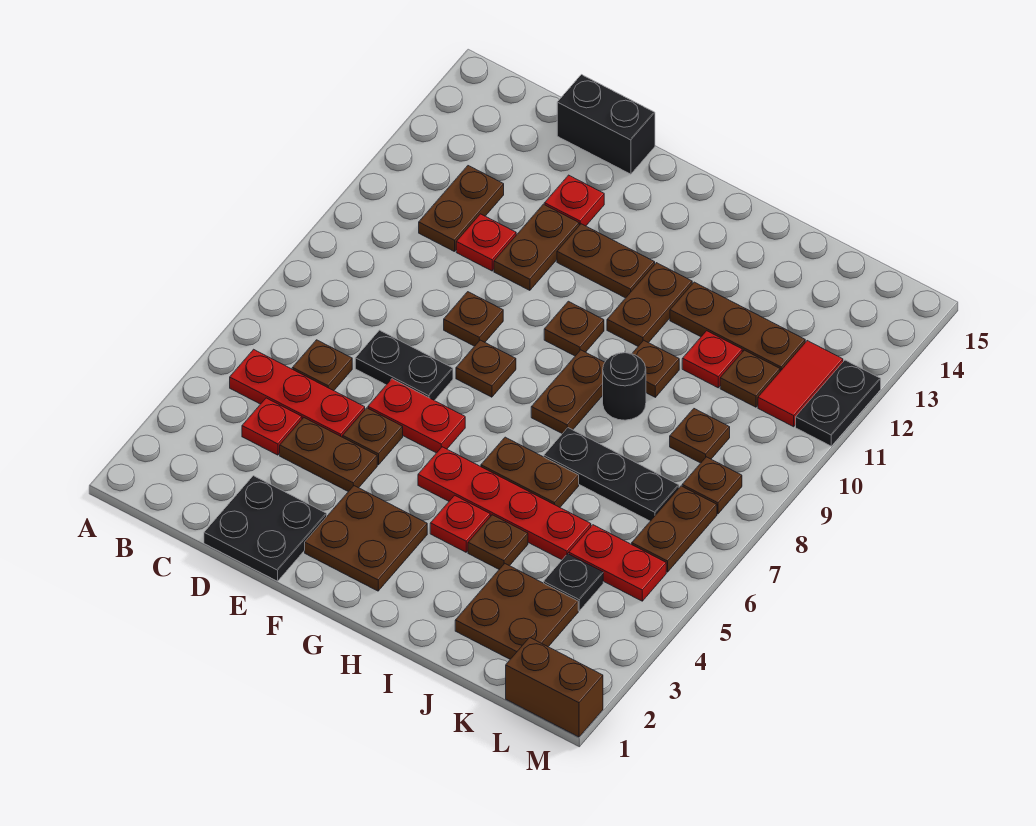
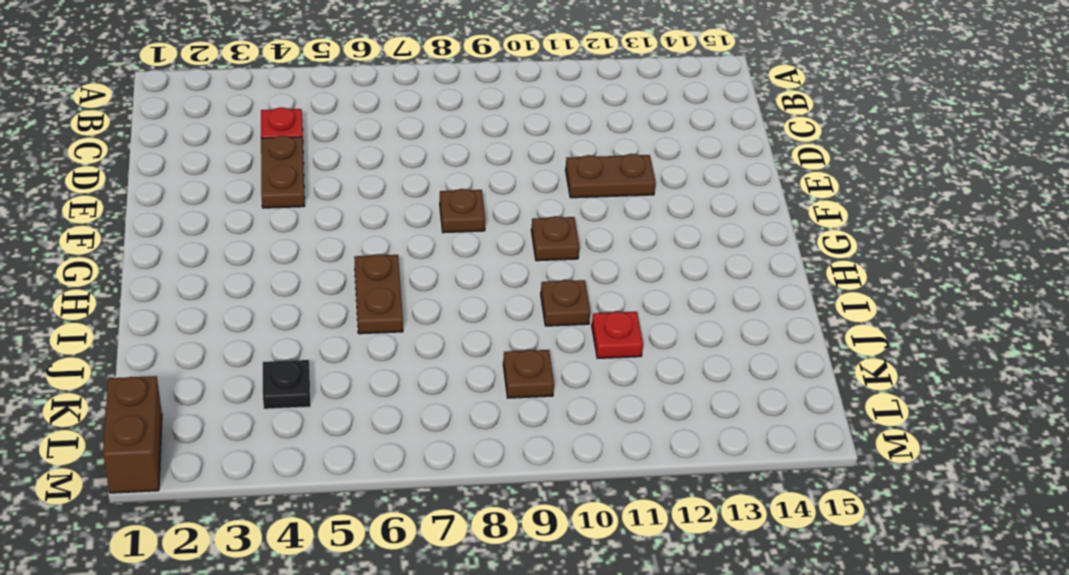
none -> red plate B5:D5 level 1
none -> brown plate C6 level 1
none -> brown plate C11:C12 level 1
none -> black plate D1:E2 level 1

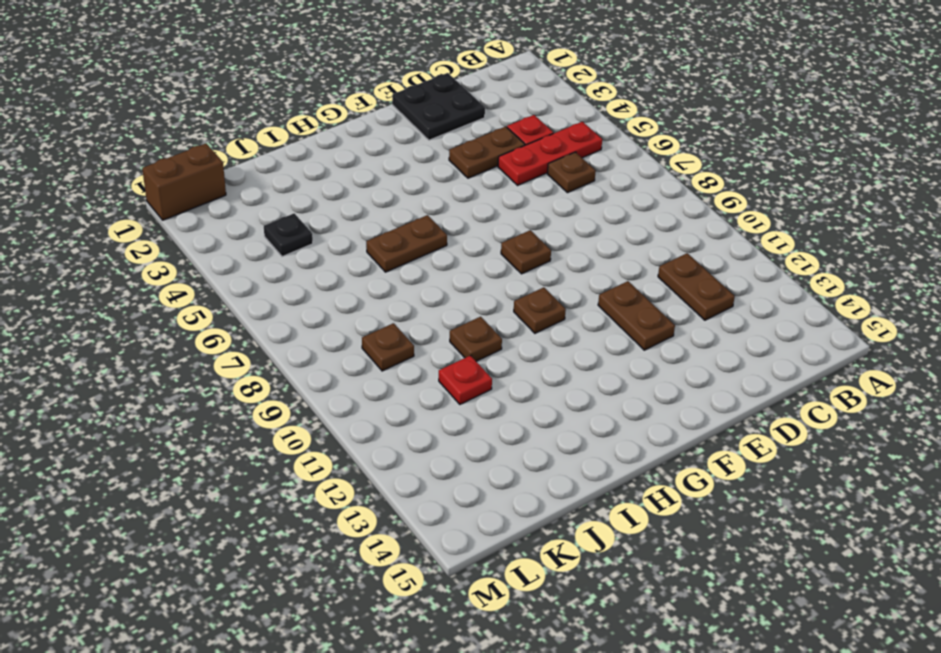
none -> black plate D7:E7 level 1
none -> red plate D11 level 1
none -> black brick D15:E15 level 1
none -> brown plate E5 level 1

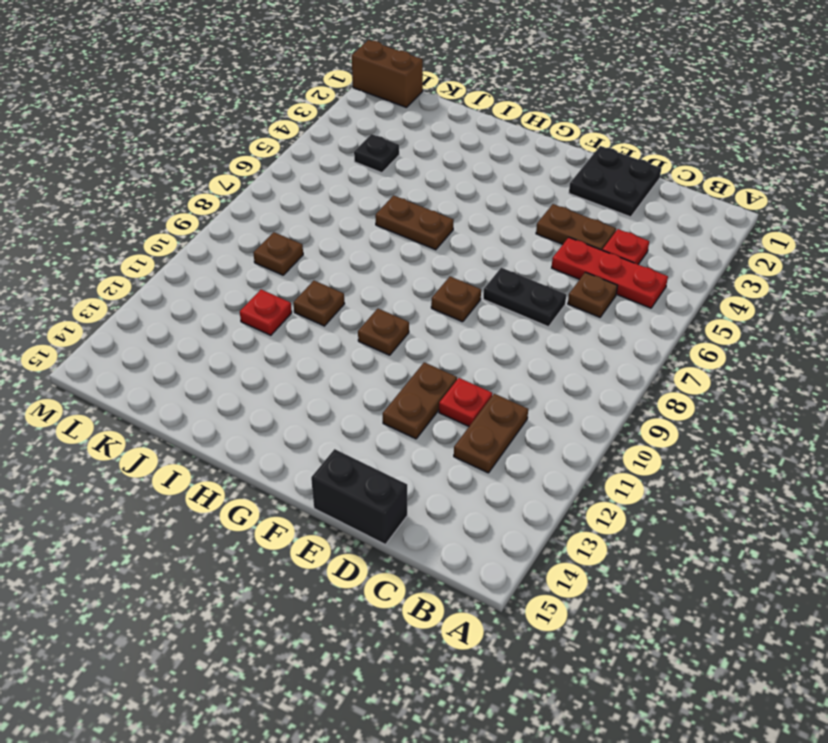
none -> brown plate E5 level 1
none -> red plate E6:F6 level 1
none -> brown plate E9 level 1
none -> red plate E13 level 1

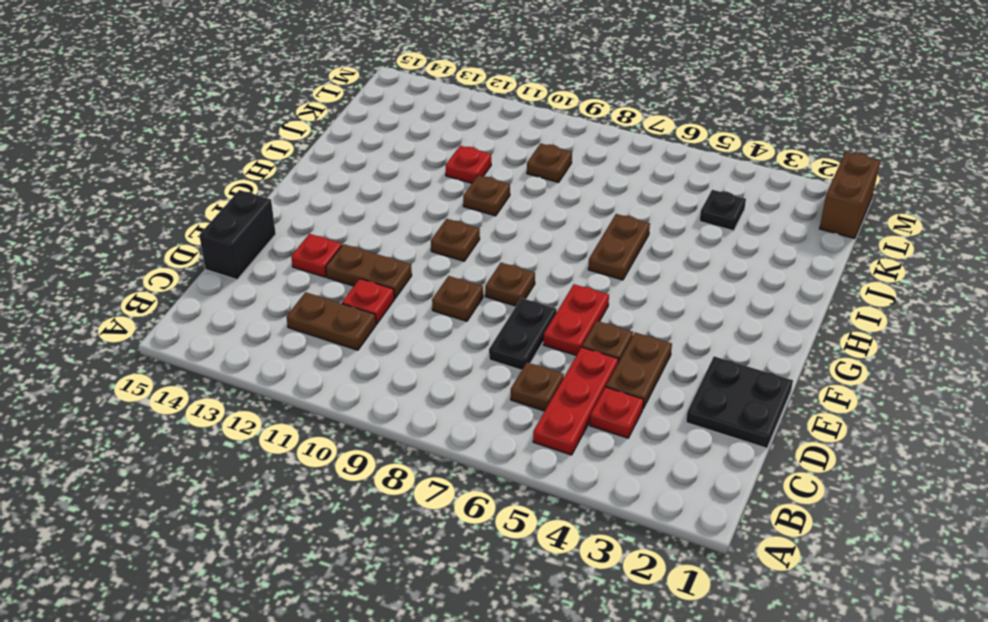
none -> brown plate F2:G3 level 1
none -> brown plate F12:G12 level 1
none -> red plate G5:J5 level 1
none -> red plate H4 level 1

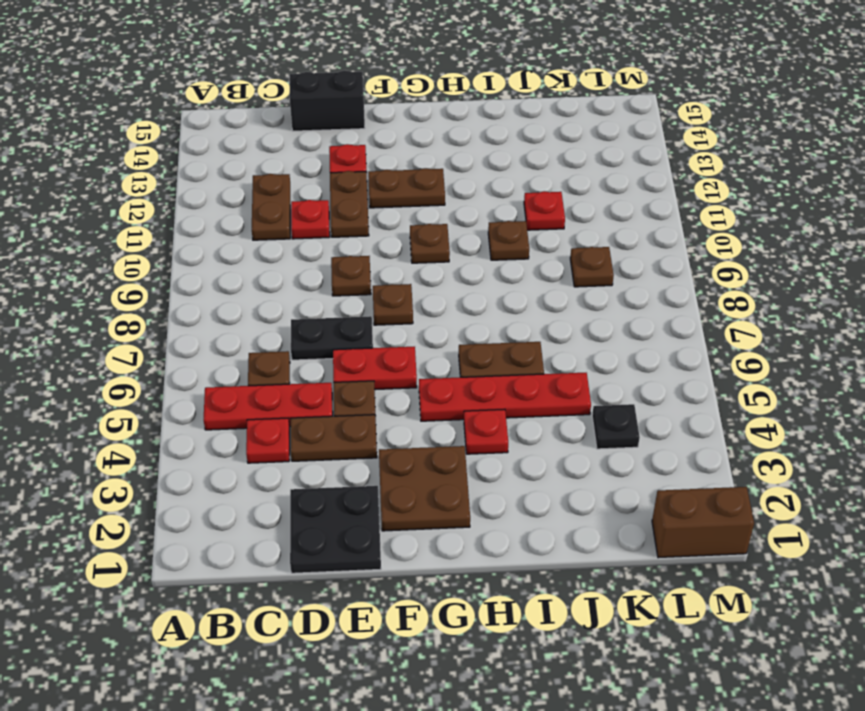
none -> brown plate H8:H9 level 1
none -> brown plate H11:H12 level 1
none -> brown plate I4 level 1
none -> black plate I7:K7 level 1

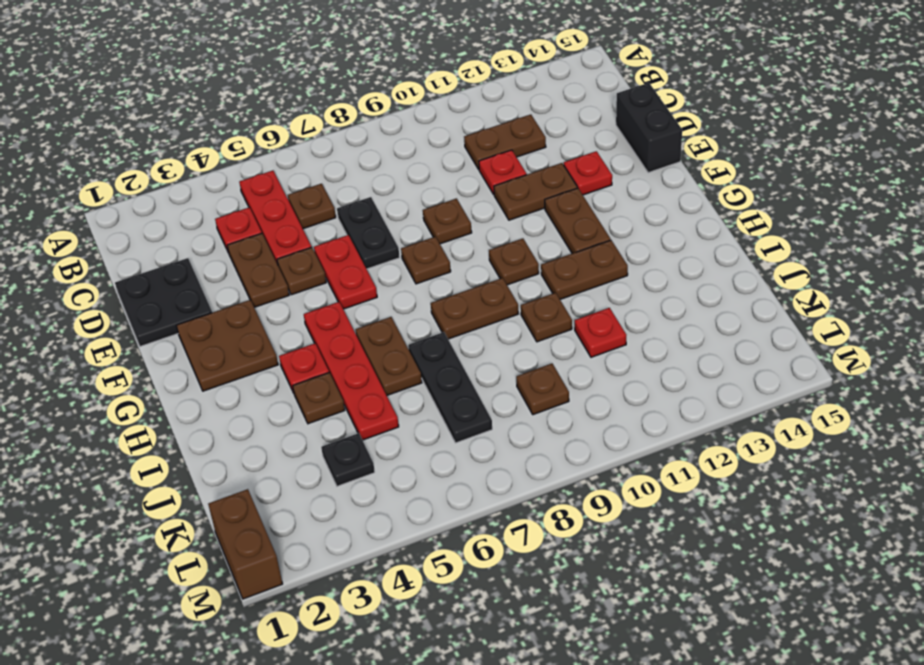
none -> black round brick I9 level 1
none -> brown plate I12:K12 level 1
none -> brown plate J2:K3 level 1
none -> red plate K5:L5 level 1

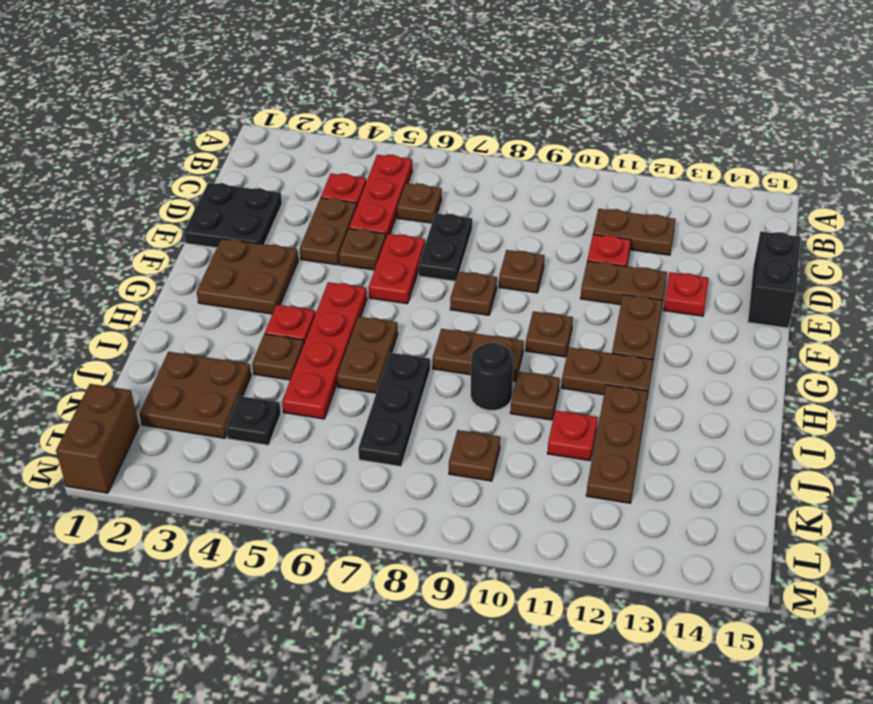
none -> red plate K5:L5 level 1
none -> brown plate K11 level 1
none -> brown plate L6:L7 level 1
none -> brown plate L8 level 1

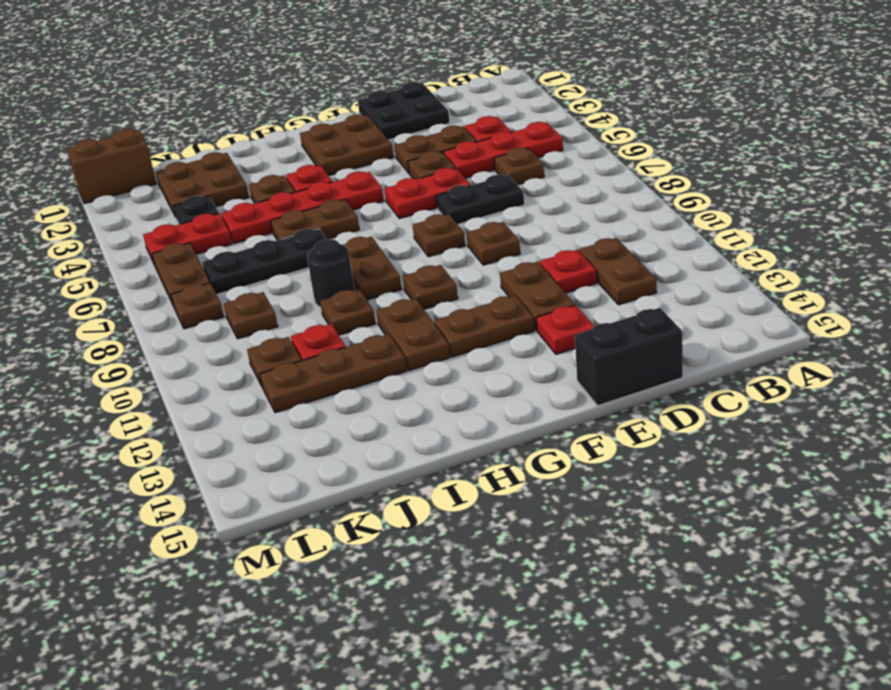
none -> red tile L11:L12 level 1
none -> black plate M11:M12 level 1

